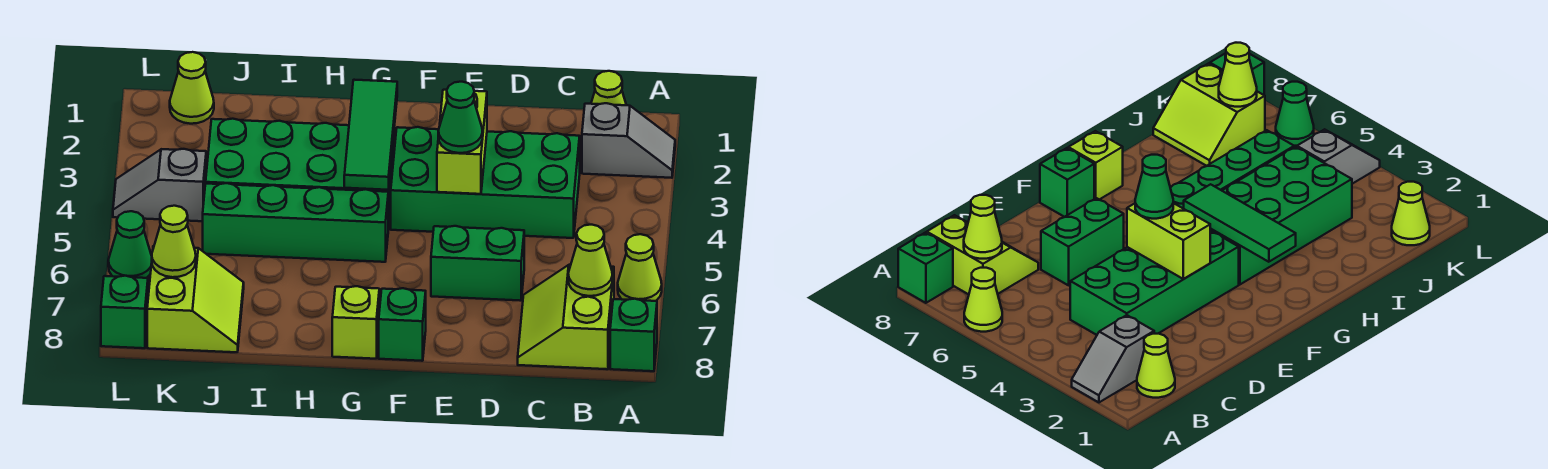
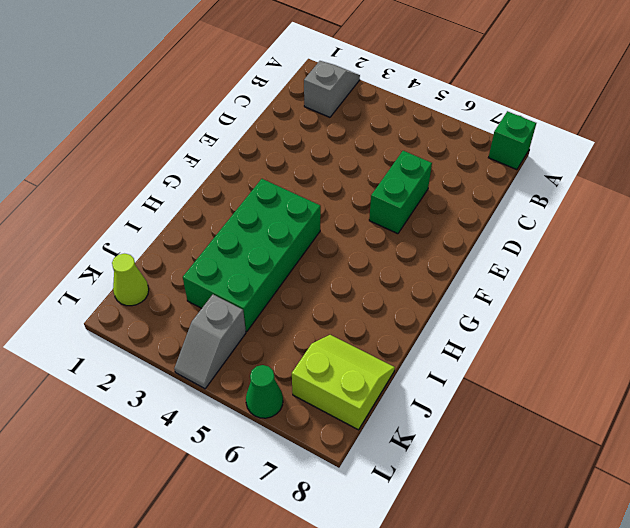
none -> lime cone A6 level 1
none -> lime cone B1 level 1
none -> lime slope B7:C8 level 1 top B

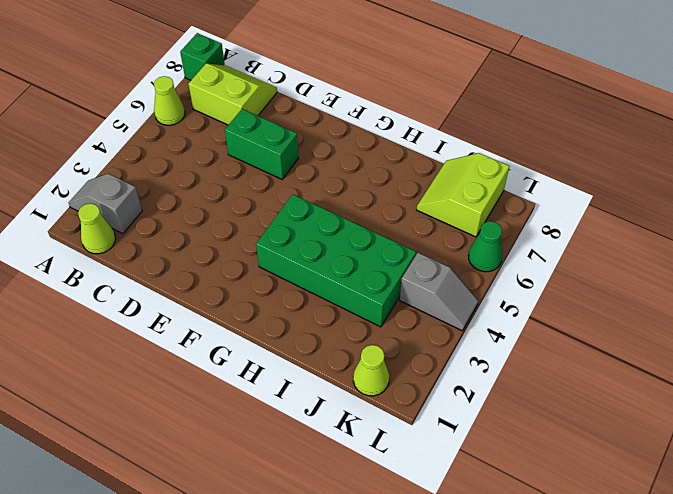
lime slope B7:C8 level 1 top 7 -> lime slope B7:C8 level 1 top B
none -> green brick C3:F4 level 1
none -> green brick F8 level 1
none -> green brick G5:J5 level 1

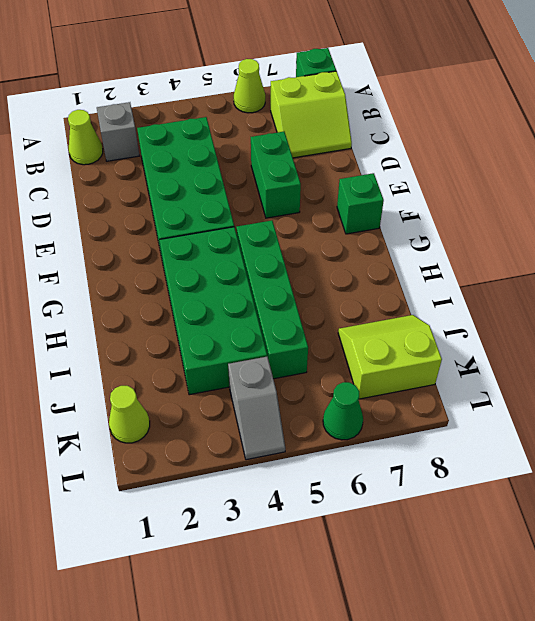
none -> lime brick G8 level 1
none -> green brick L8 level 1
none -> lime cone B7 level 2

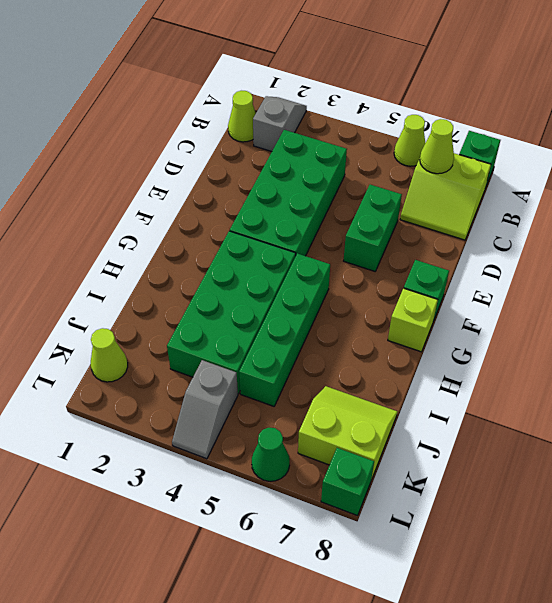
none -> lime brick E3:E4 level 2
none -> green tile G2:G4 level 2
none -> lime cone K7 level 2

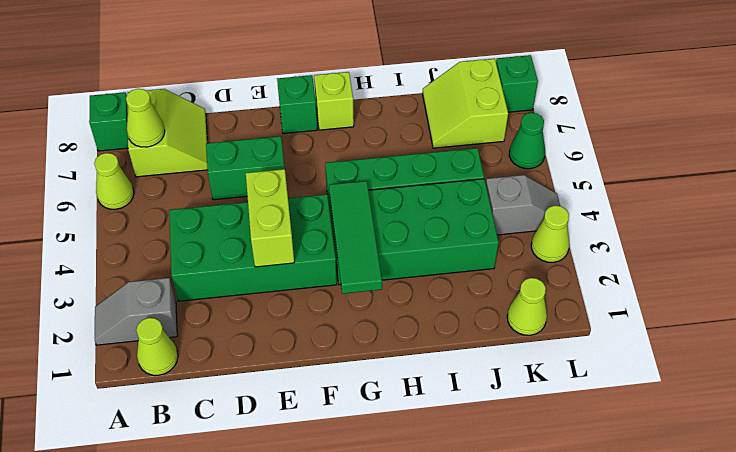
lime cone L3 level 1 -> lime cone K7 level 2
none -> green cone E4 level 3

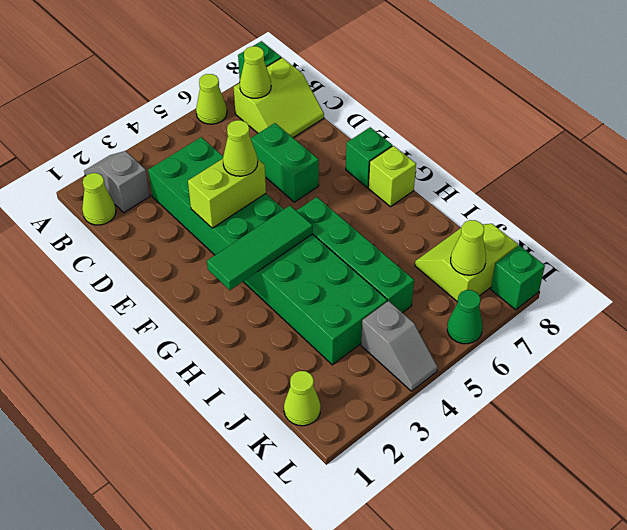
lime cone E4 level 3 -> green cone E4 level 3

